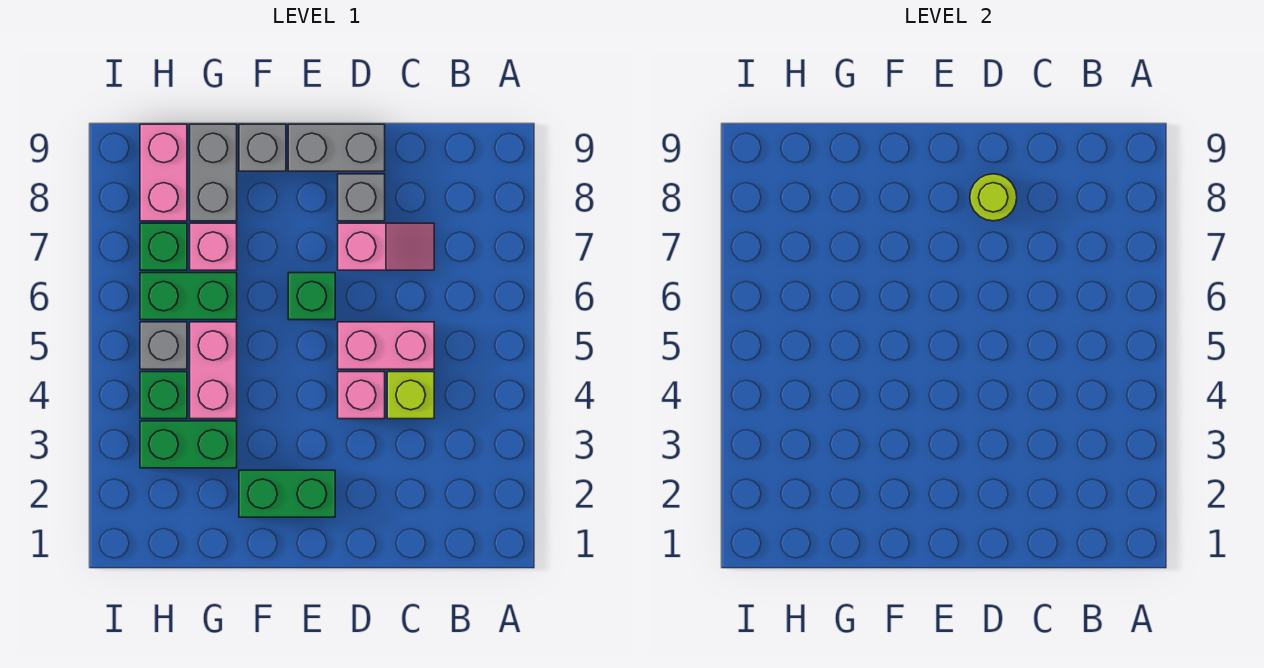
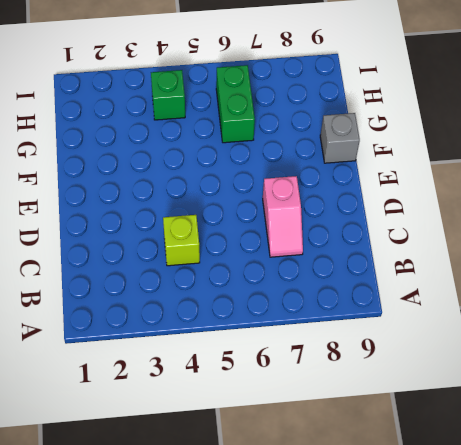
none -> pink brick C5:D5 level 1
none -> pink brick D4 level 1
none -> grey brick D8 level 1

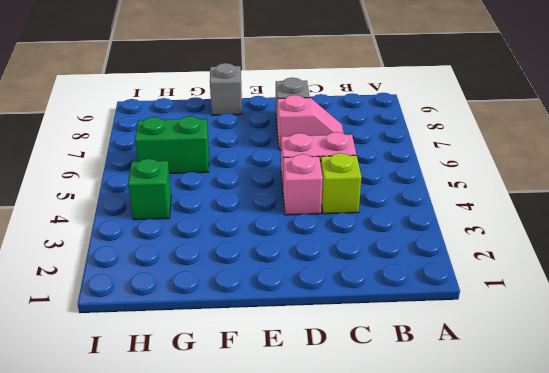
none -> grey brick D9:E9 level 1
none -> green brick E2:F2 level 1
none -> green brick E6 level 1

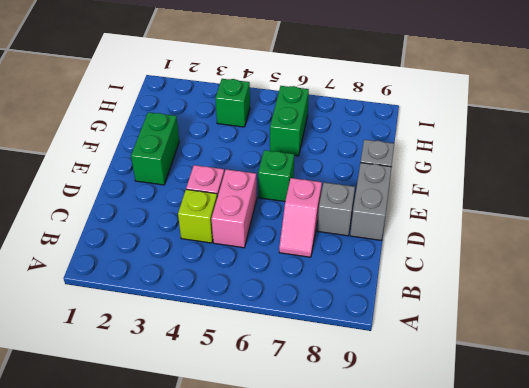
none -> green brick G3:H3 level 1
none -> pink brick G4:G5 level 1
none -> pink brick G7 level 1

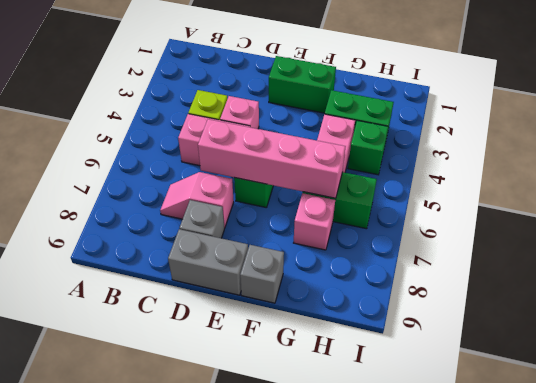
pink brick D6:G6 level 2 -> none
none -> grey brick G8:G9 level 1
none -> grey brick H5 level 1
none -> green brick H7 level 1

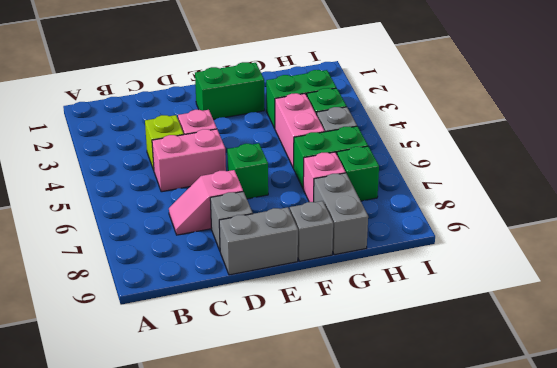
none -> pink brick H8:H9 level 1
none -> lime round brick D8 level 2

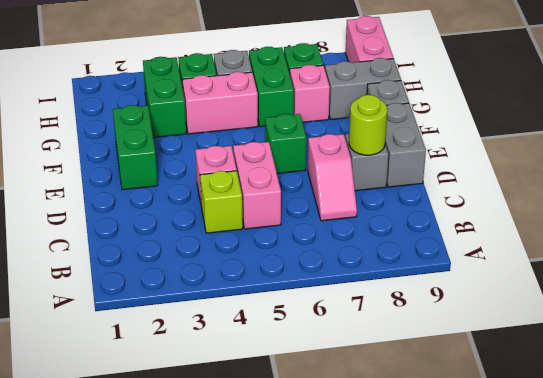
pink brick H9:I9 level 1 -> pink brick H8:H9 level 1

